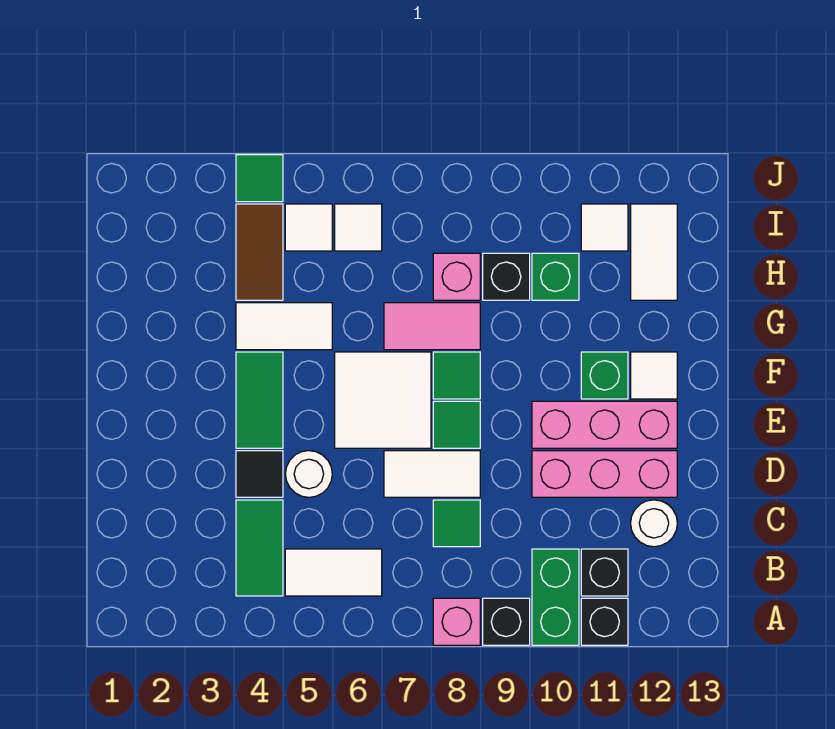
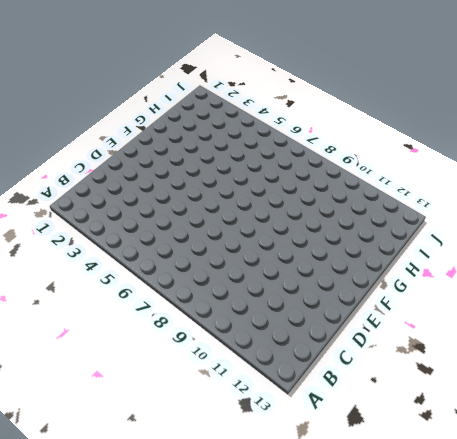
none -> pink brick A8 level 1
none -> black brick A9 level 1
none -> green brick A10:B10 level 1
none -> black brick A11 level 1

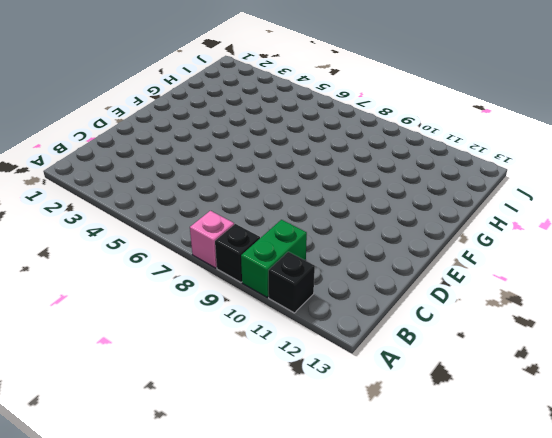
none -> green tile B4:C4 level 1
none -> white tile B5:B6 level 1
none -> black brick B11 level 1
none -> green tile C8 level 1

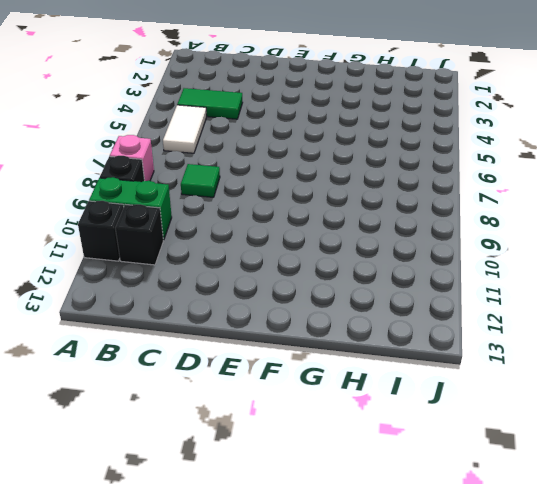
none -> white round brick C12 level 1
none -> black tile D4 level 1
none -> white round brick D5 level 1
none -> white tile D7:D8 level 1

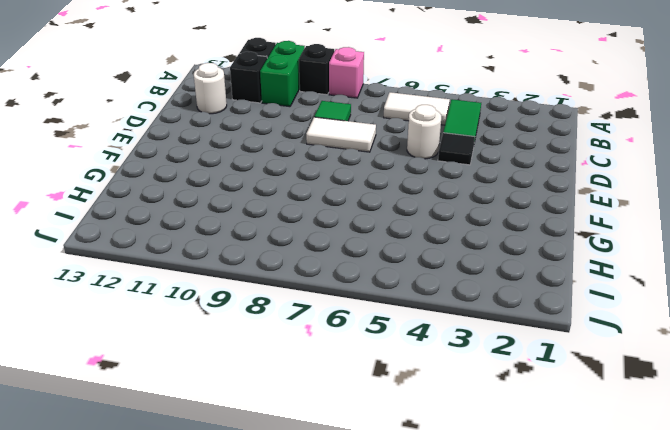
none -> pink brick D10:D12 level 1
none -> green tile E4:F4 level 1
none -> white tile E6:F7 level 1
none -> green tile E8 level 1

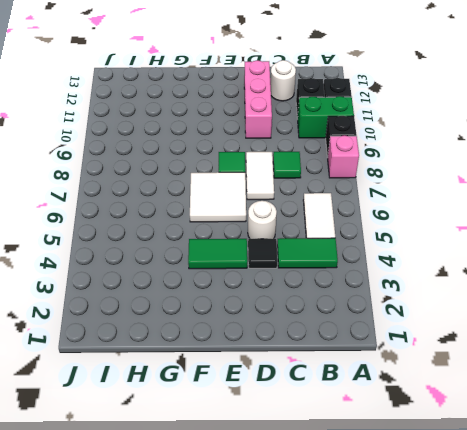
none -> pink brick E10:E12 level 1
none -> green tile F8 level 1
none -> green brick F11 level 1
none -> white tile F12 level 1

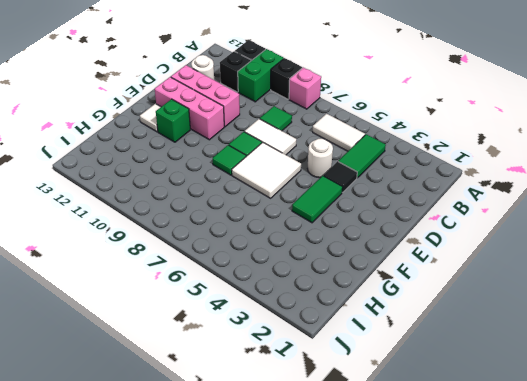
none -> white tile G4:G5 level 1
none -> pink tile G7:G8 level 1
none -> brown tile H4:I4 level 1
none -> pink brick H8 level 1

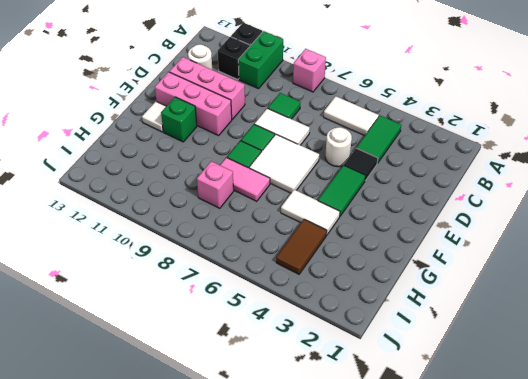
none -> black brick A9 level 1
none -> black brick H9 level 1
none -> green brick H10 level 1
none -> white tile H12:I12 level 1

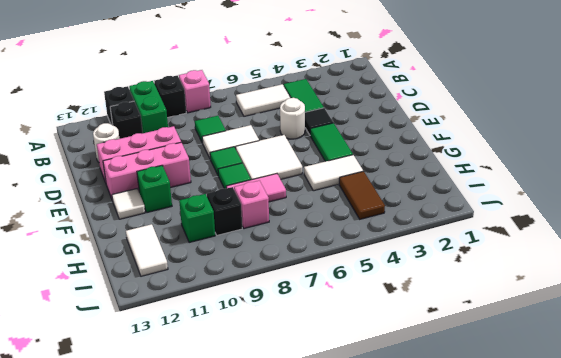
none -> white tile I5 level 1
none -> white tile I6 level 1
none -> white tile I11 level 1
none -> green tile J4 level 1

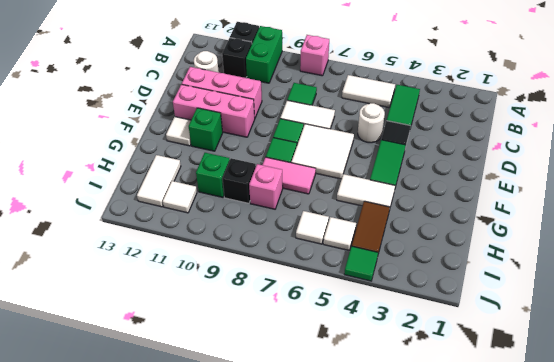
none -> black brick A9 level 1

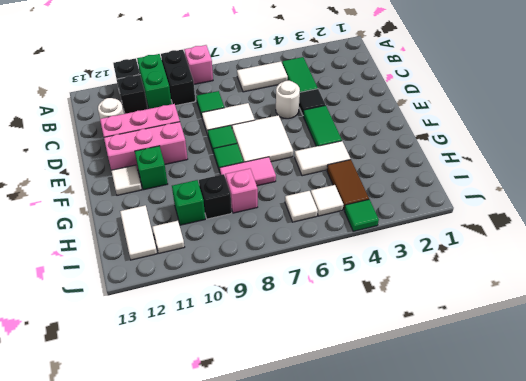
black brick A9:B9 level 1 -> black brick A9 level 1

